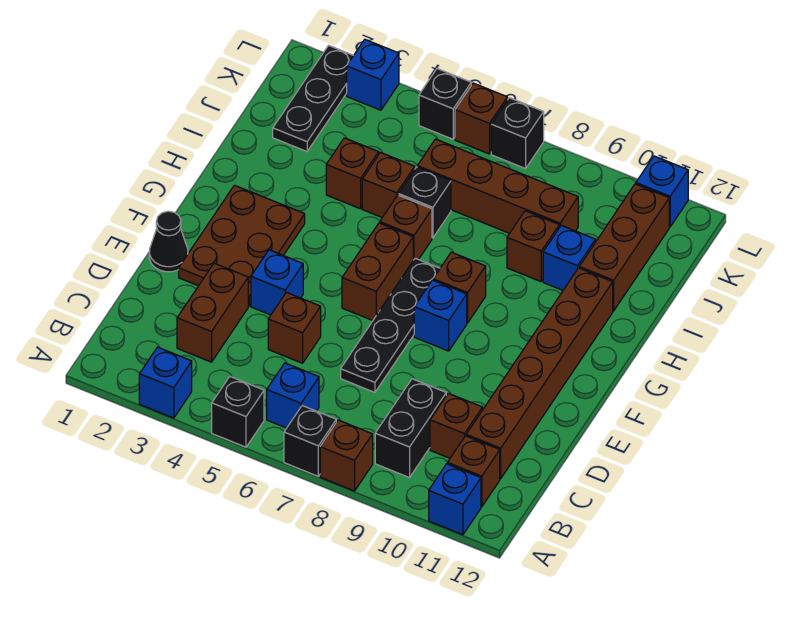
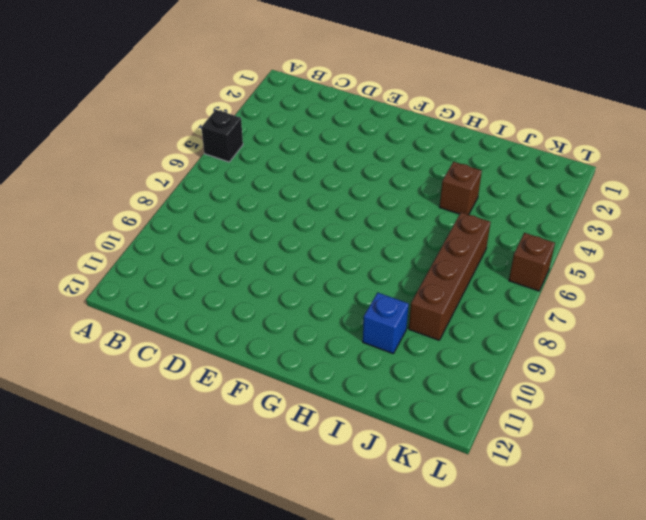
none -> blue brick A3 level 1
none -> black brick A7 level 1
none -> brown brick A8 level 1
none -> blue brick A11 level 1

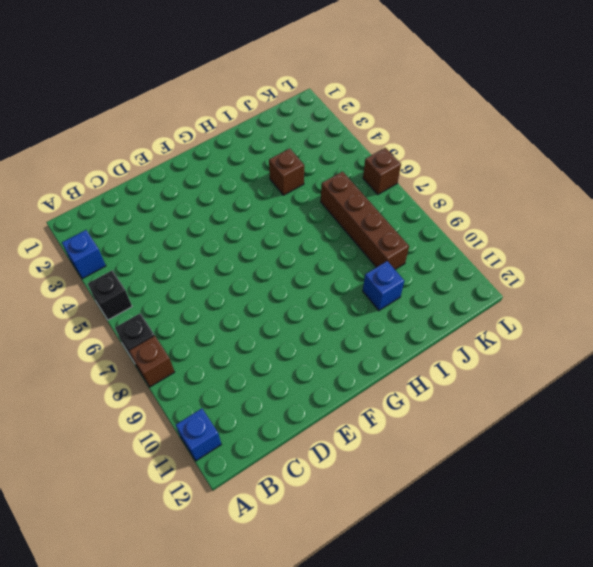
none -> blue brick B6 level 1
none -> black brick B9:C9 level 1
none -> brown brick B11 level 1
none -> brown brick C3:D3 level 1

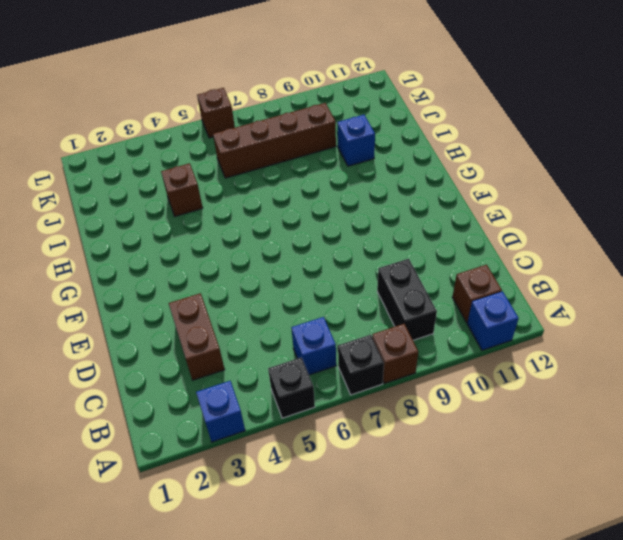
none -> brown brick C10 level 1
none -> brown brick C11:H11 level 1
none -> brown brick D5 level 1
none -> black plate D7:G7 level 1

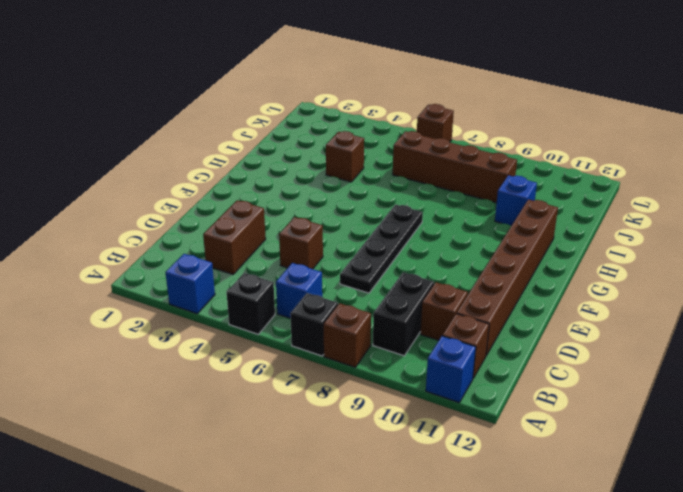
none -> black cone E1 level 1
none -> brown plate E2:G3 level 1
none -> blue brick E4 level 1
none -> brown brick F6:G6 level 1

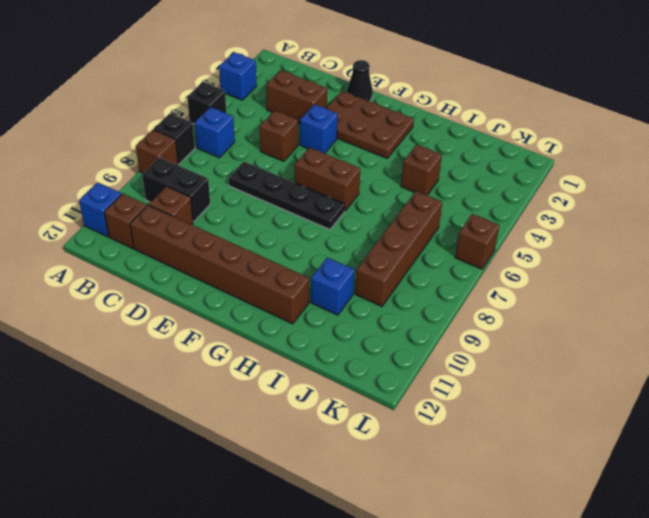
none -> blue brick F8 level 1
none -> brown brick G8 level 1
none -> brown brick H6 level 1
none -> brown brick I5 level 1

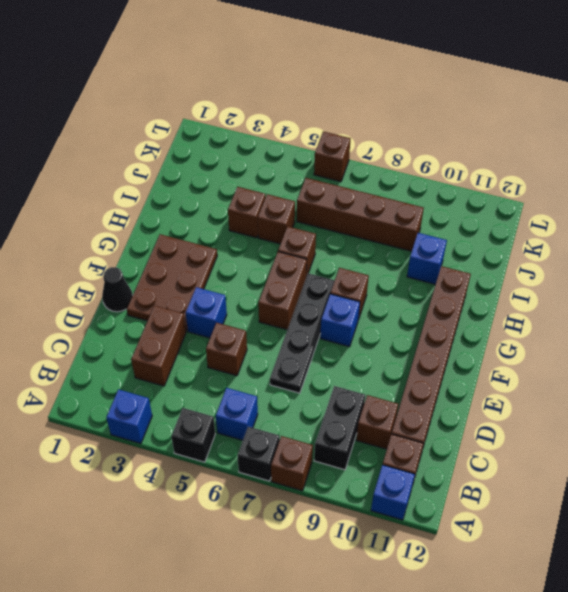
none -> black brick I6 level 1
none -> brown brick I9 level 1
none -> brown brick I11:K11 level 1
none -> black plate J2:L2 level 1

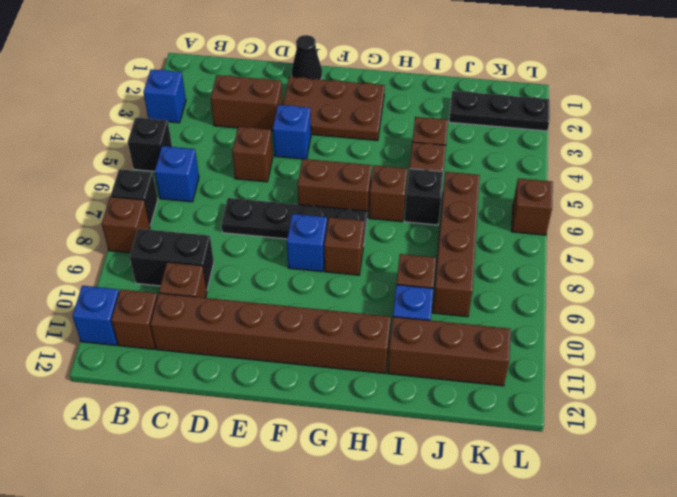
none -> blue brick L3 level 1
none -> black brick L5 level 1
none -> black brick L7 level 1
none -> blue brick L11 level 1

